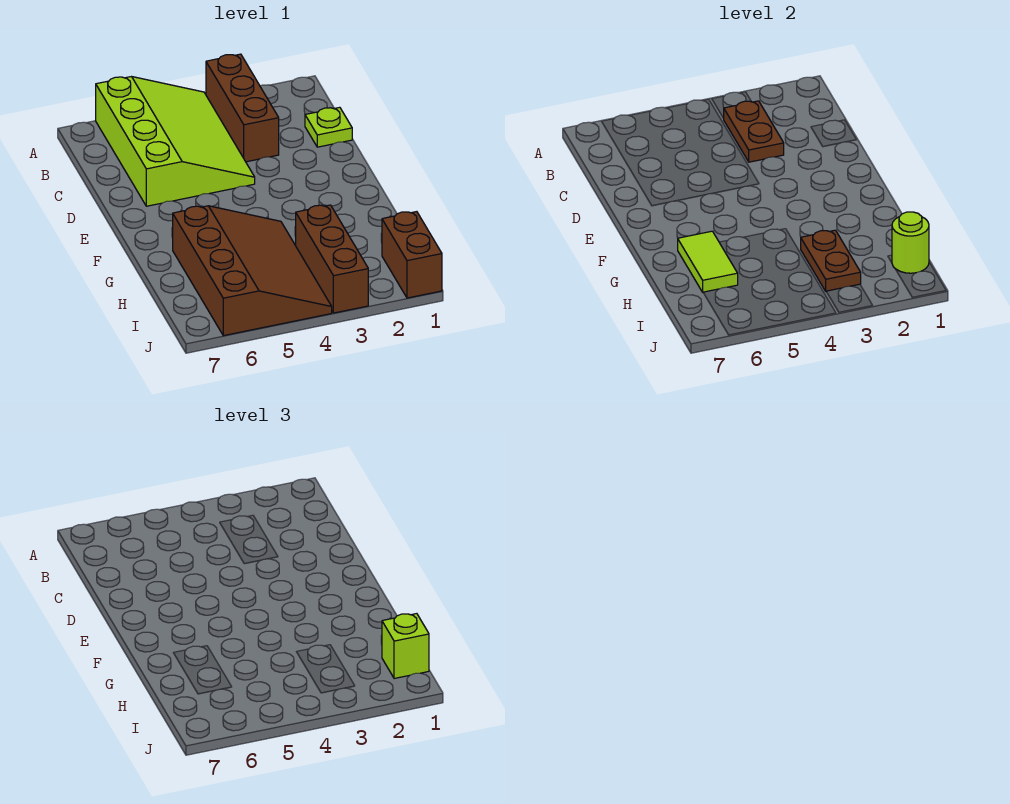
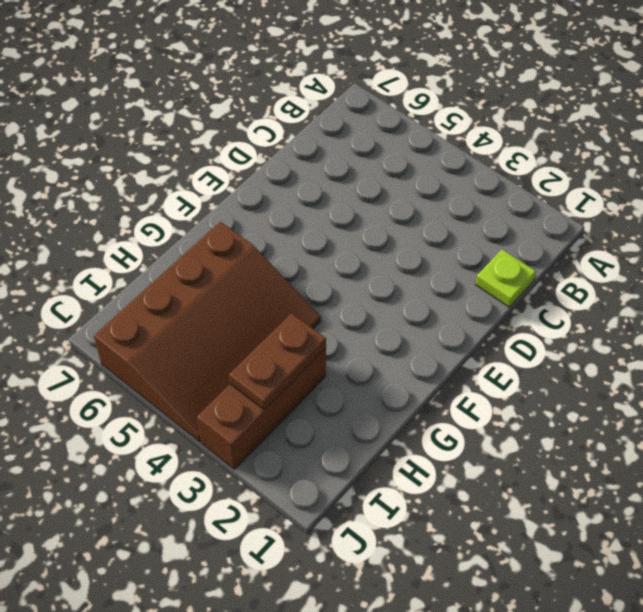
none -> brown brick A3:C3 level 1
none -> lime slope A4:D6 level 1 top 6

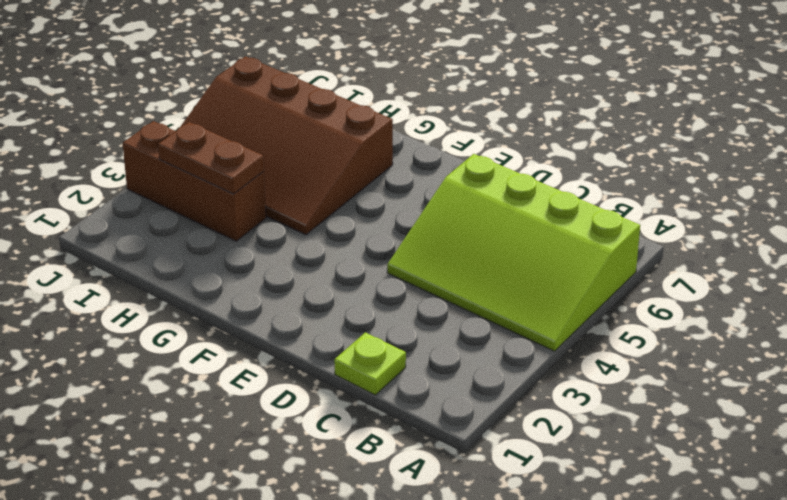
none -> brown brick A3:C3 level 1
none -> brown brick I1:J1 level 1

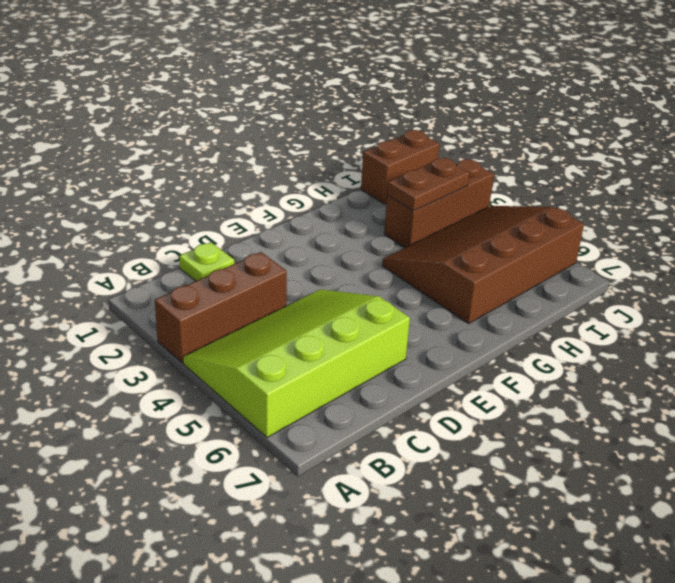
none -> brown plate B3:C3 level 2
none -> lime tile G6:H6 level 2

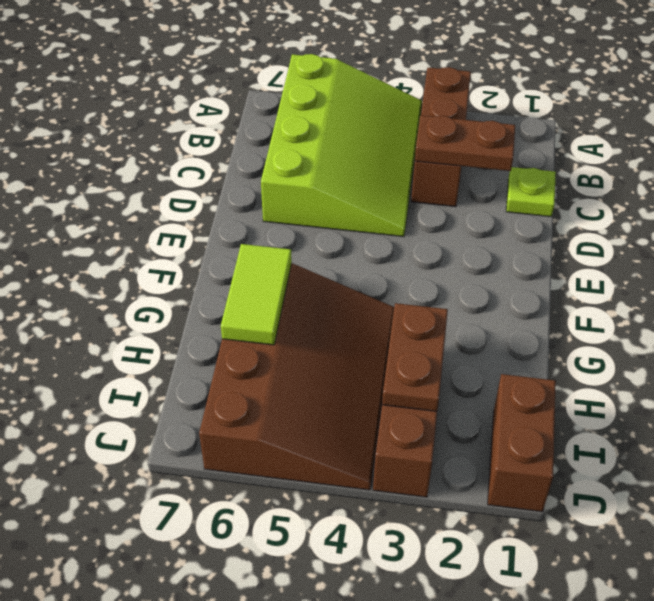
brown plate C2:C3 level 2 -> brown plate B3:C3 level 2
none -> lime round brick I1 level 2
none -> lime brick I1 level 3

